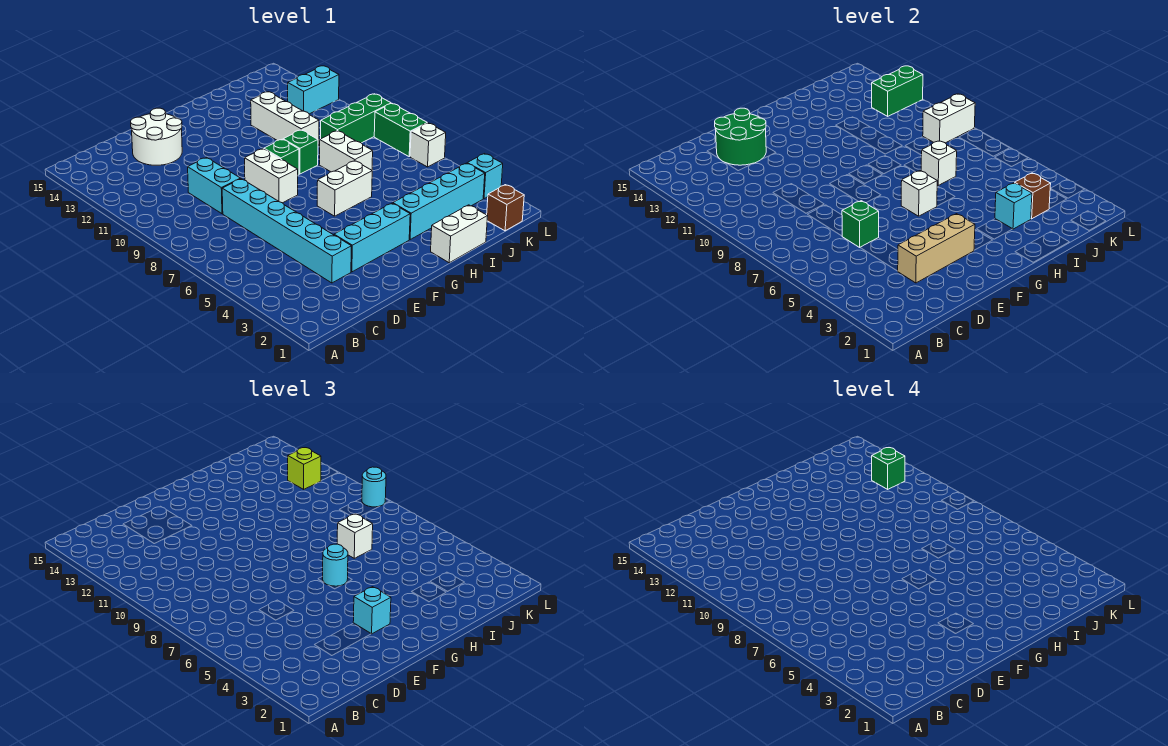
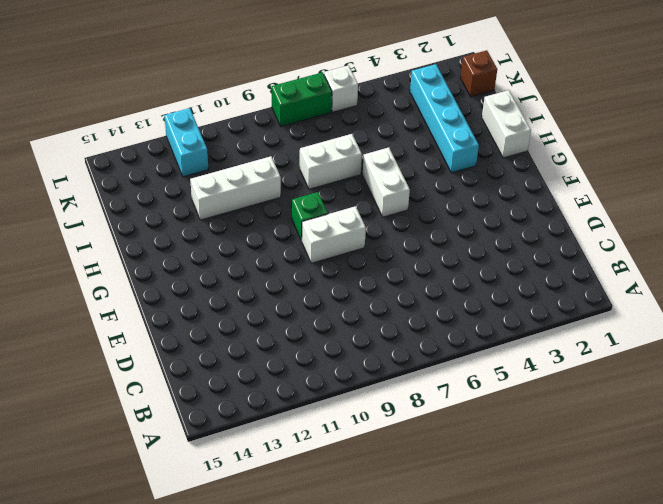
none -> cyan brick D3:D8 level 1
none -> cyan brick D9:D10 level 1
none -> white round brick D13:E14 level 1
none -> cyan brick E3:G3 level 1

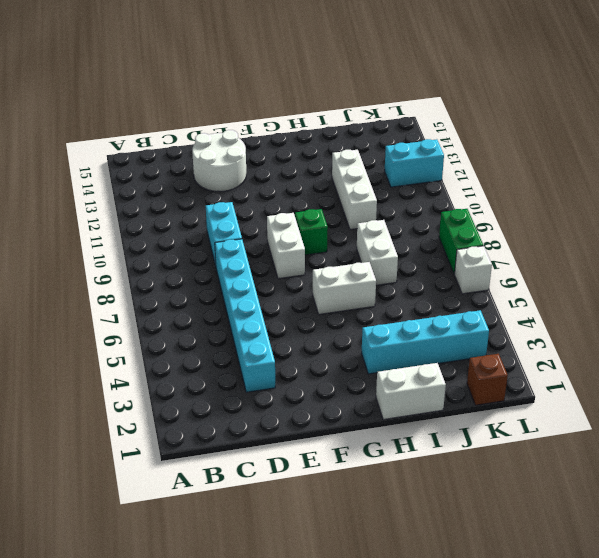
none -> cyan brick E3:G3 level 1
none -> green brick H9 level 1
none -> green brick J9:L9 level 1
none -> cyan brick L3 level 1

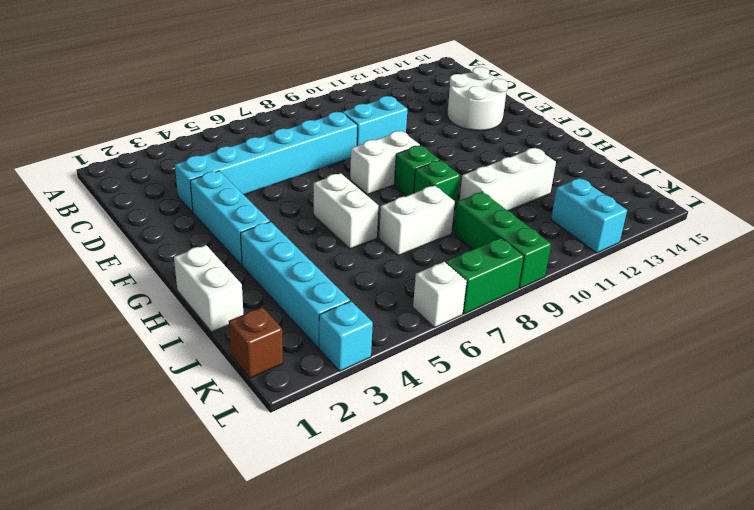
none -> tan brick D3:F3 level 2
none -> green brick D6 level 2
none -> green round brick D13:E14 level 2
none -> white brick G6 level 2

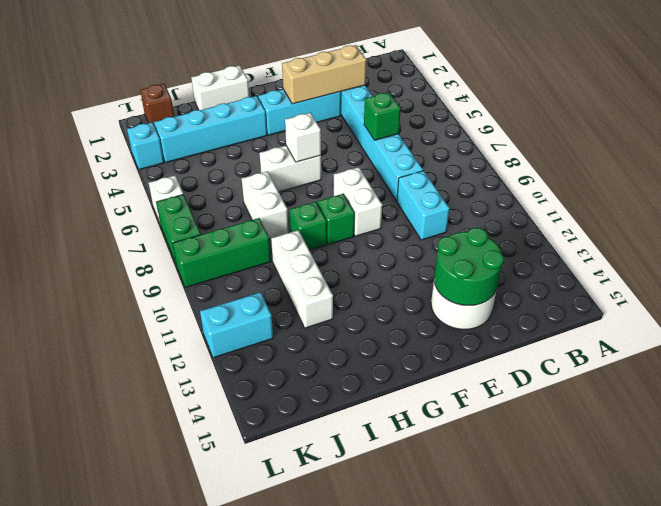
none -> cyan brick I3 level 2
none -> white brick I7 level 2
none -> brown brick J3 level 2
none -> white brick K9:L9 level 2

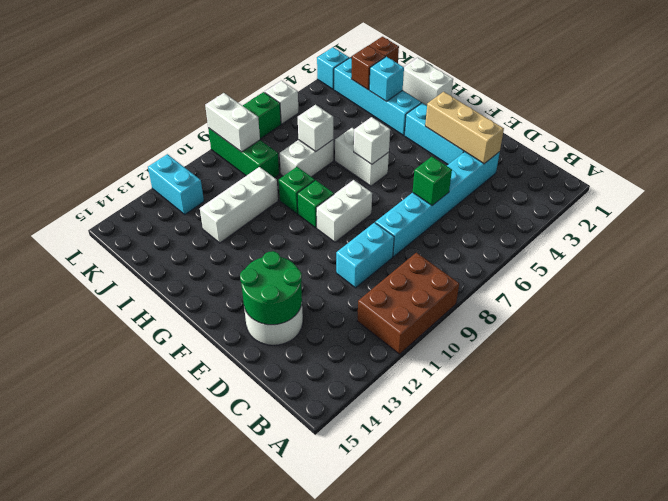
brown brick A9:B11 level 1 -> none
none -> green brick K12:L12 level 2
none -> cyan brick F3 level 3
none -> cyan round brick G6 level 3
none -> white brick I7 level 3

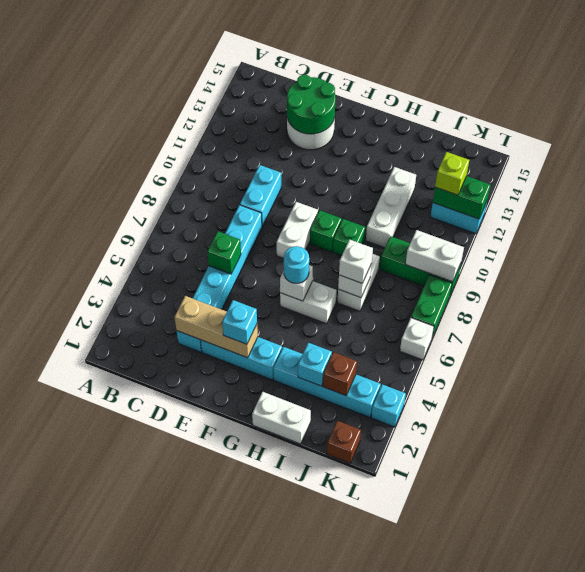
none -> cyan round brick L9 level 3
none -> green brick K12 level 4

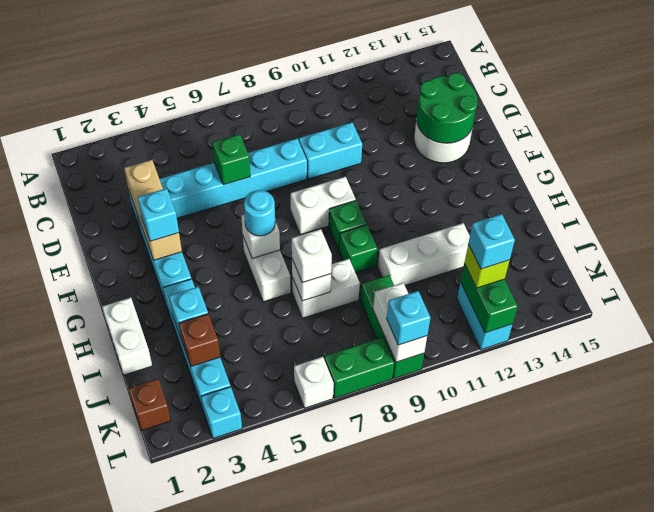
cyan brick K12 level 4 -> green brick K12 level 4
cyan brick L9 level 3 -> cyan round brick L9 level 3

